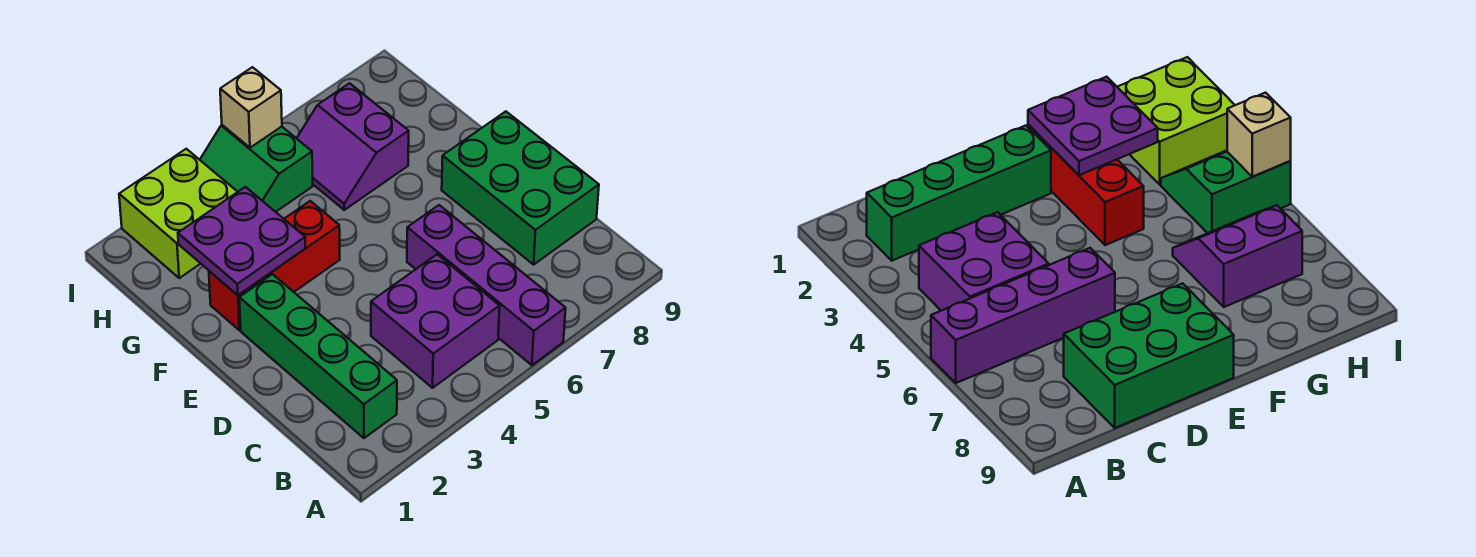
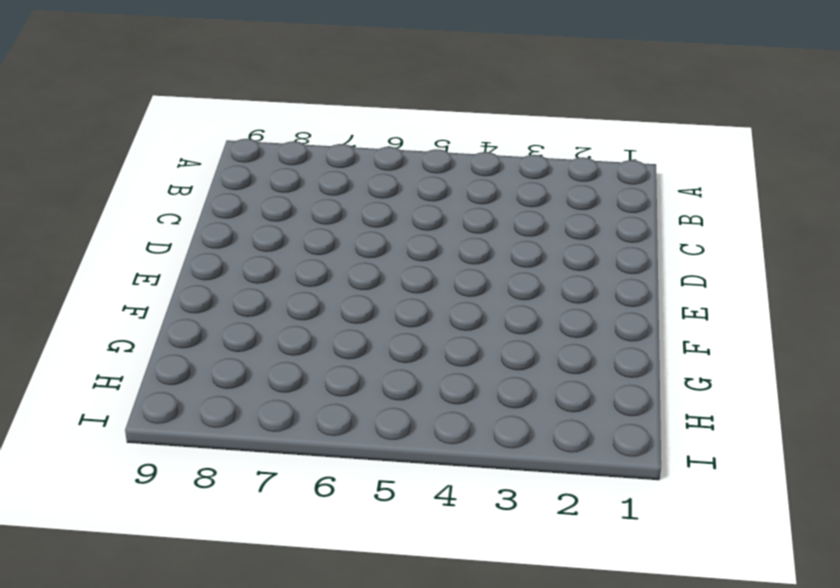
none -> purple brick A6:D6 level 1
none -> green brick B2:E2 level 1

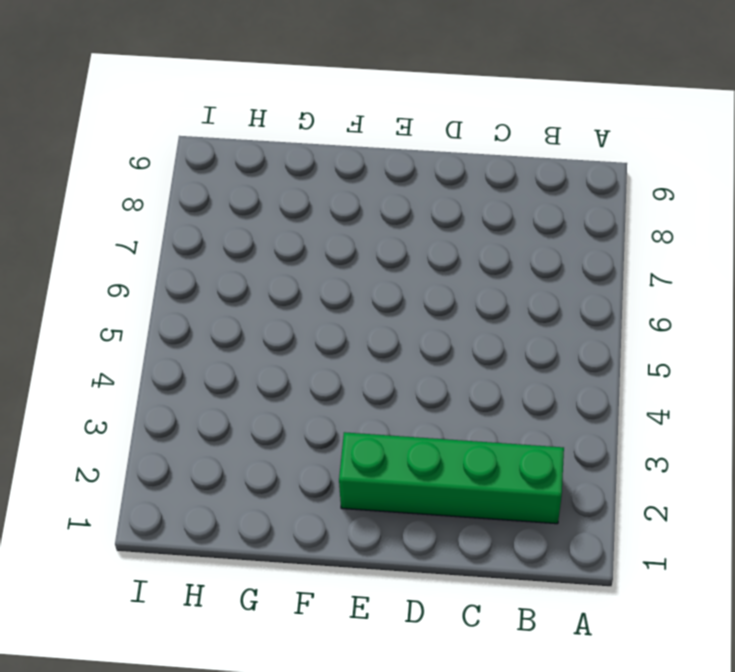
none -> purple brick A6:D6 level 1
none -> purple brick B4:C5 level 1

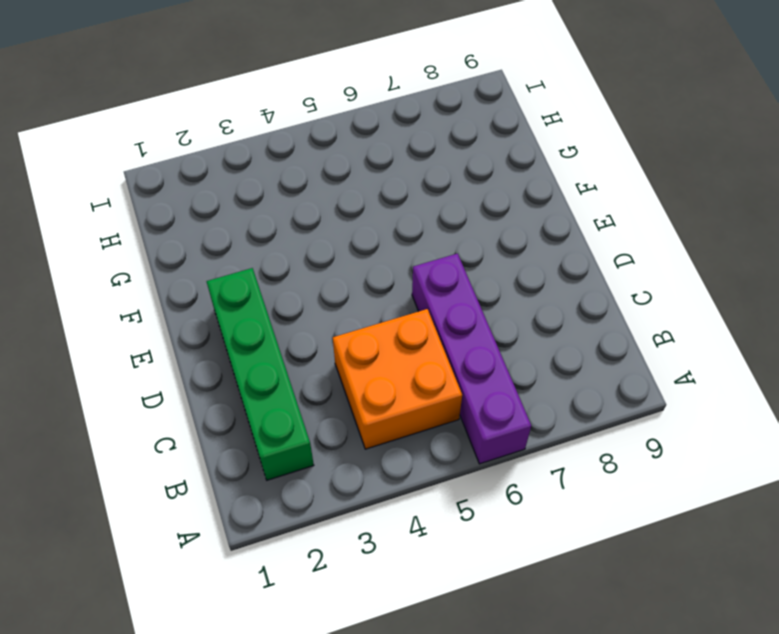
orange brick B4:C5 level 1 -> purple brick B4:C5 level 1
none -> green brick C8:E9 level 1
none -> red brick F2:F4 level 1

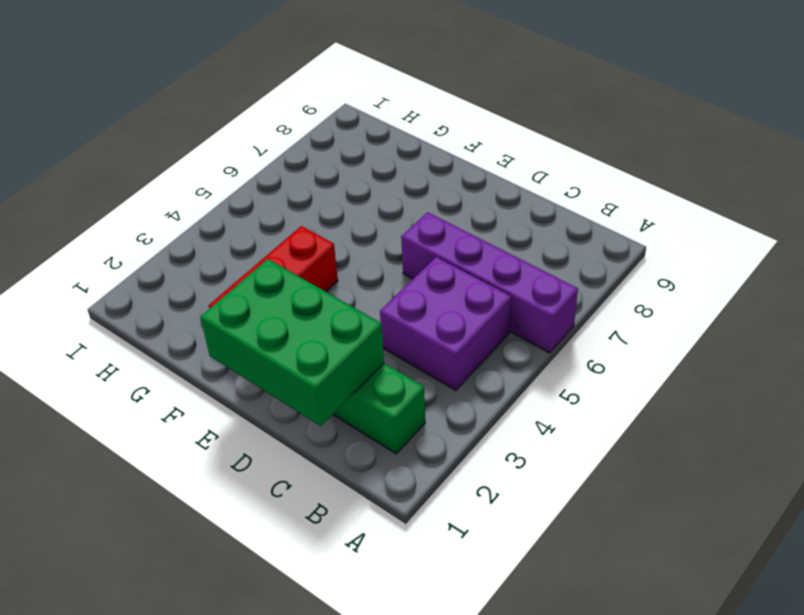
green brick C1:E2 level 2 -> green brick C8:E9 level 1
none -> purple slope G6:H7 level 1 top 7
none -> lime brick H2:I3 level 1

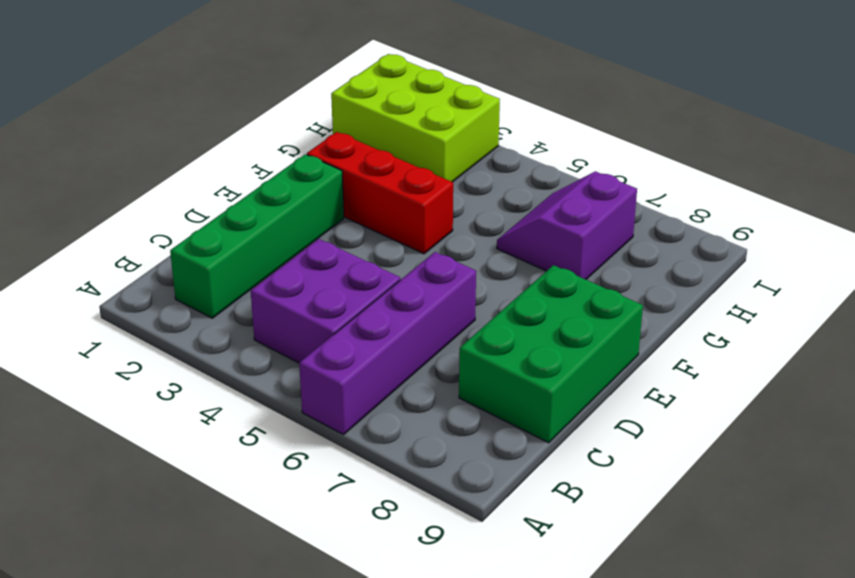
lime brick H1:I3 level 1 -> lime brick H2:I3 level 1
none -> green slope H4:I5 level 1 top 5
none -> purple plate F2:G3 level 2

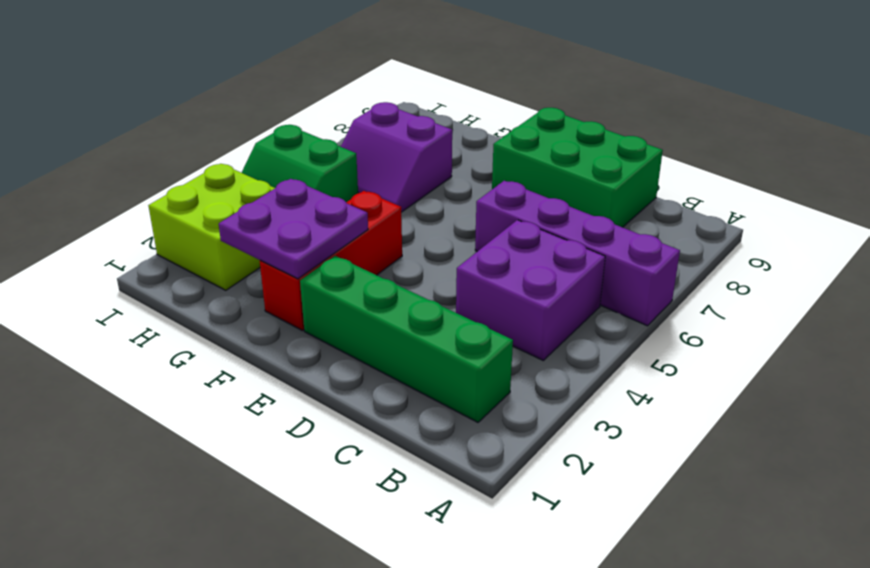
none -> tan brick I5 level 2

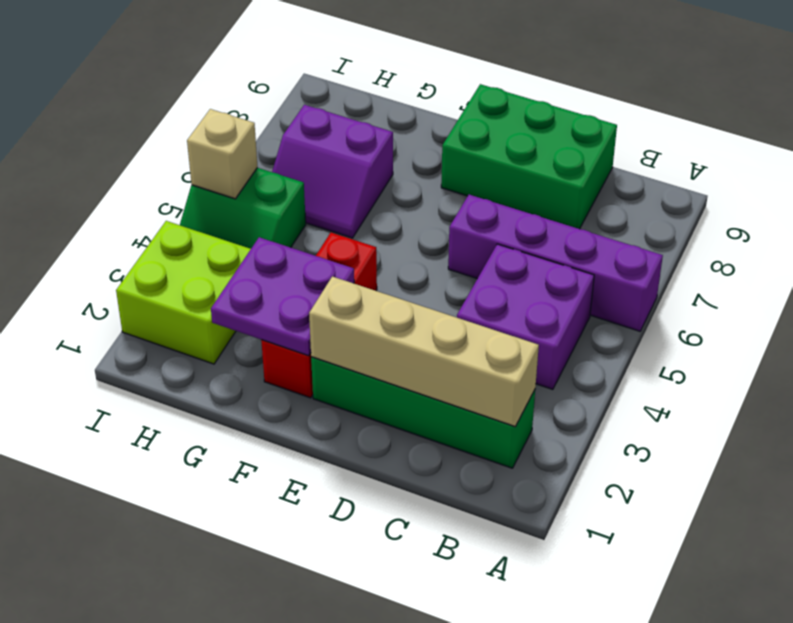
tan brick B2:E2 level 2 -> none

